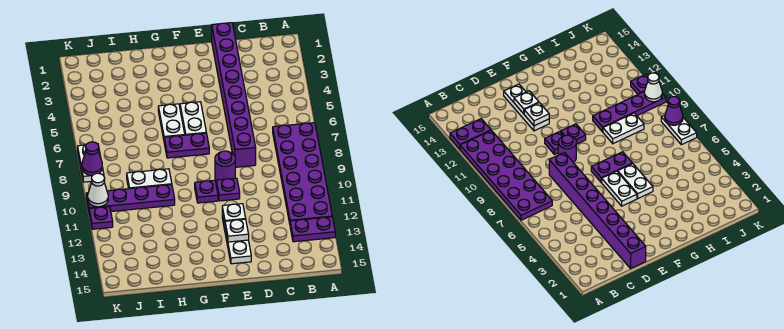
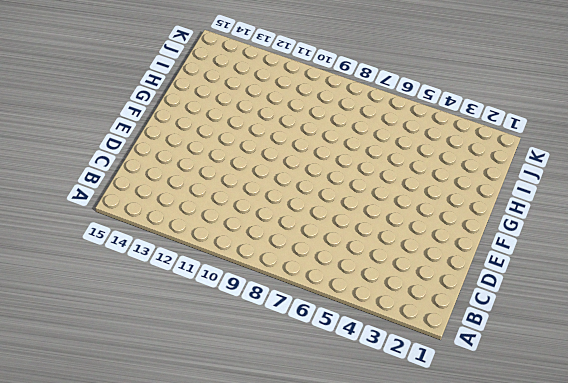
none -> purple plate A7:B12 level 1
none -> purple plate A13:B13 level 1
none -> purple brick D1:D8 level 1

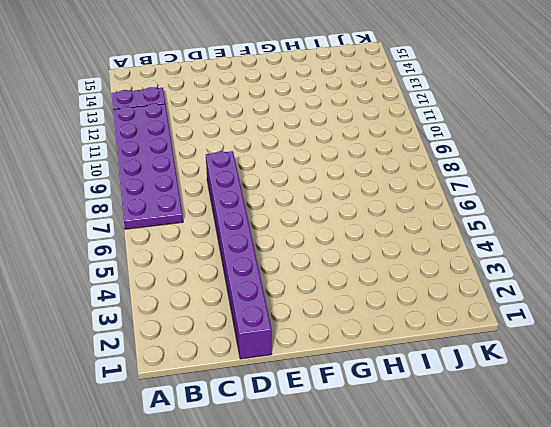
none -> purple round brick E9 level 1
none -> purple plate E10 level 1
none -> white plate E12:E14 level 1

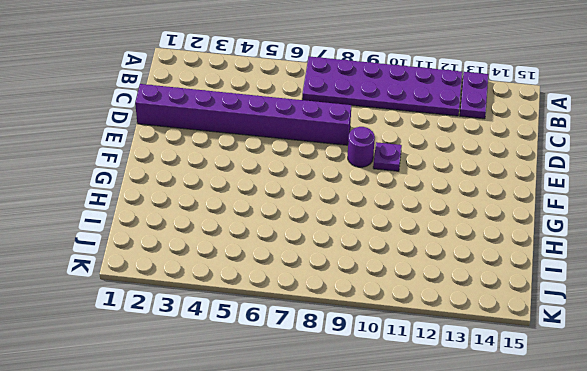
none -> white plate E12:E14 level 1
none -> white plate F5:F6 level 1
none -> purple plate F7:G7 level 1

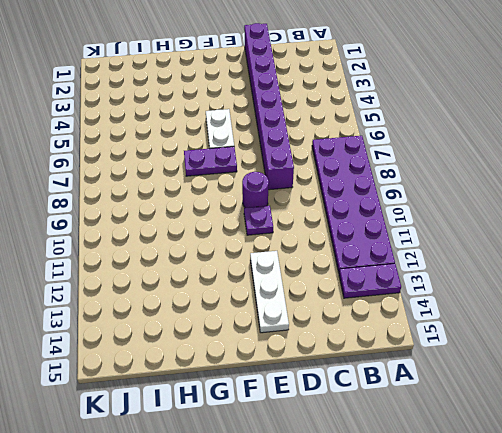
none -> purple plate F10 level 1
none -> white plate G5:G6 level 1
none -> white plate H9:I9 level 1

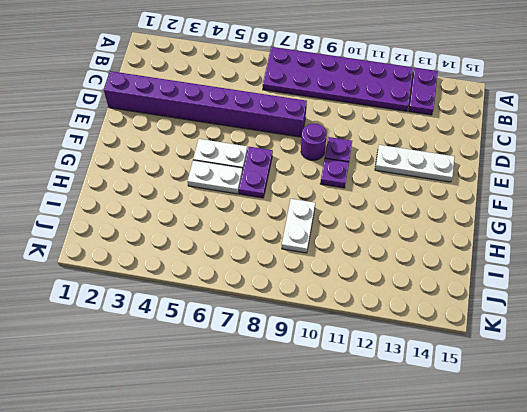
none -> purple plate H10:K10 level 1
none -> white plate K7:K8 level 1
none -> purple plate K11 level 1

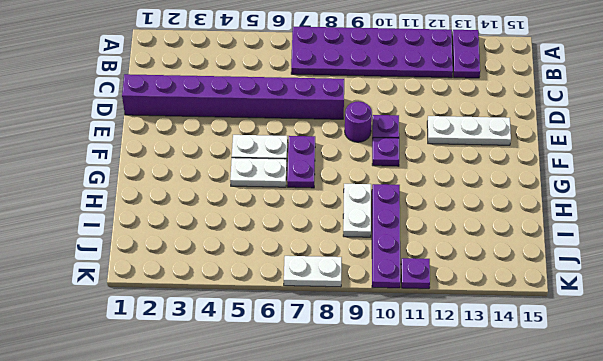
none -> white plate E12 level 2
none -> white plate E13 level 2
none -> purple cone K8 level 2

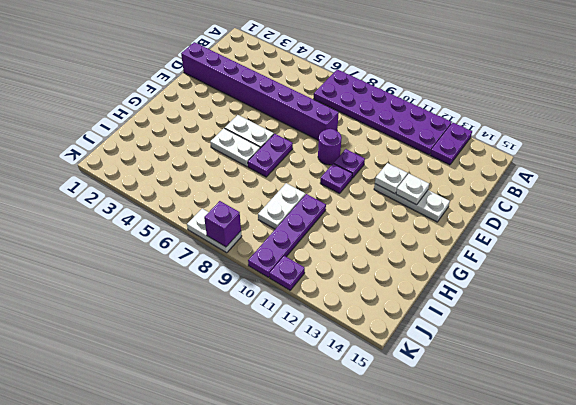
purple brick K8 level 2 -> purple cone K8 level 2
none -> white cone K10 level 2

